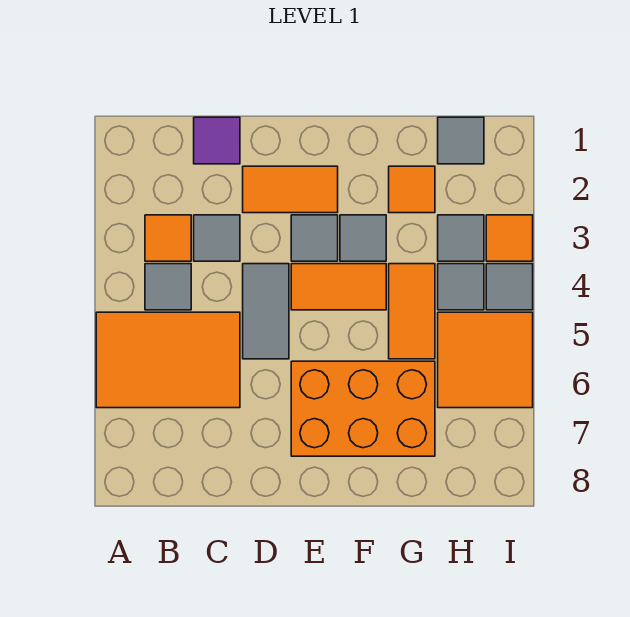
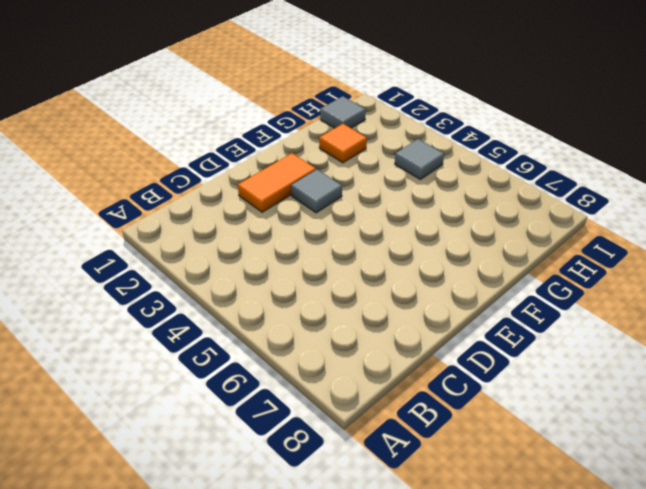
none -> orange tile A5:C6 level 1
none -> orange tile B3 level 1
none -> grey tile B4 level 1

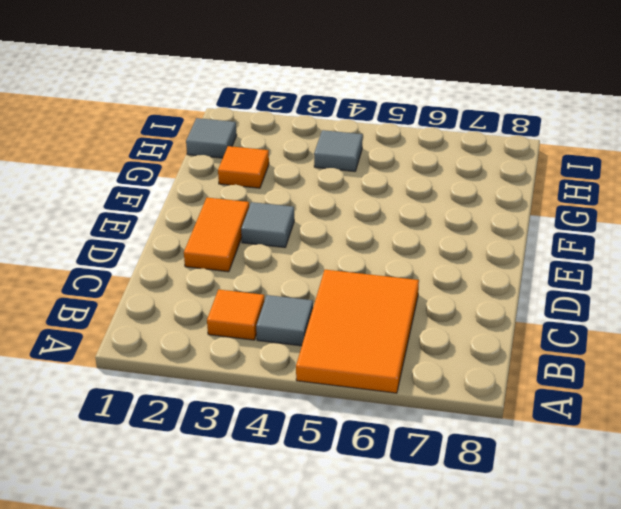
none -> purple tile C1 level 1
none -> grey tile C3 level 1
none -> grey tile D4:D5 level 1

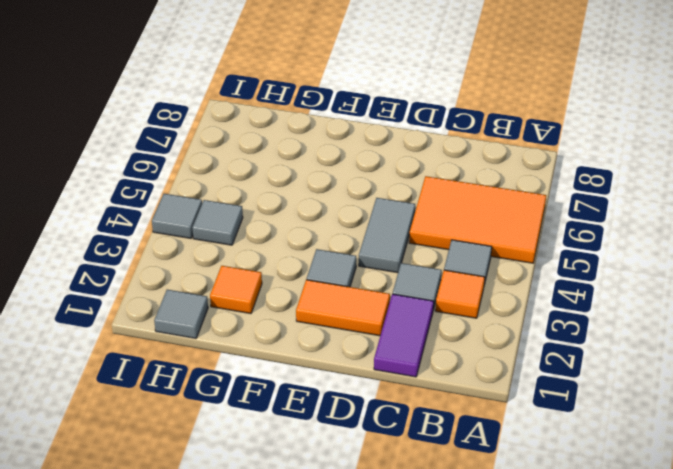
purple tile C1:C2 level 1 -> purple tile C1 level 1
none -> orange tile E4:F4 level 1
none -> orange brick E6:G7 level 1
none -> grey tile F3 level 1

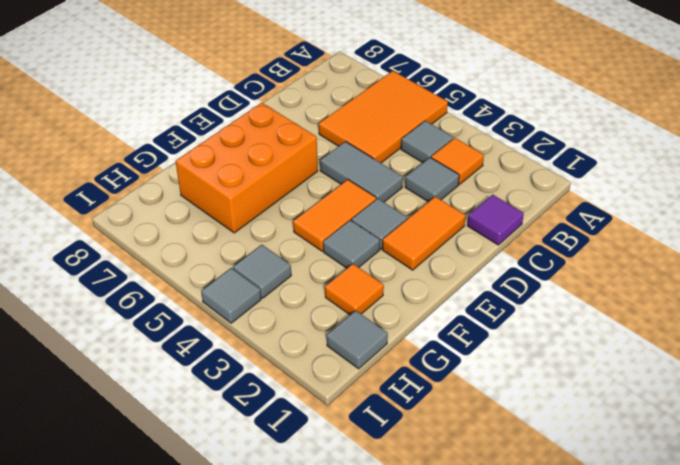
none -> orange tile G4:G5 level 1
none -> grey tile H3 level 1
none -> orange tile H5:I6 level 1

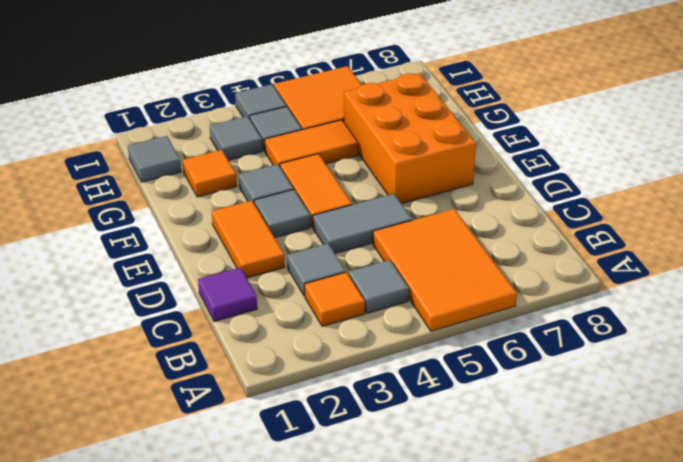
none -> orange tile I3 level 1

